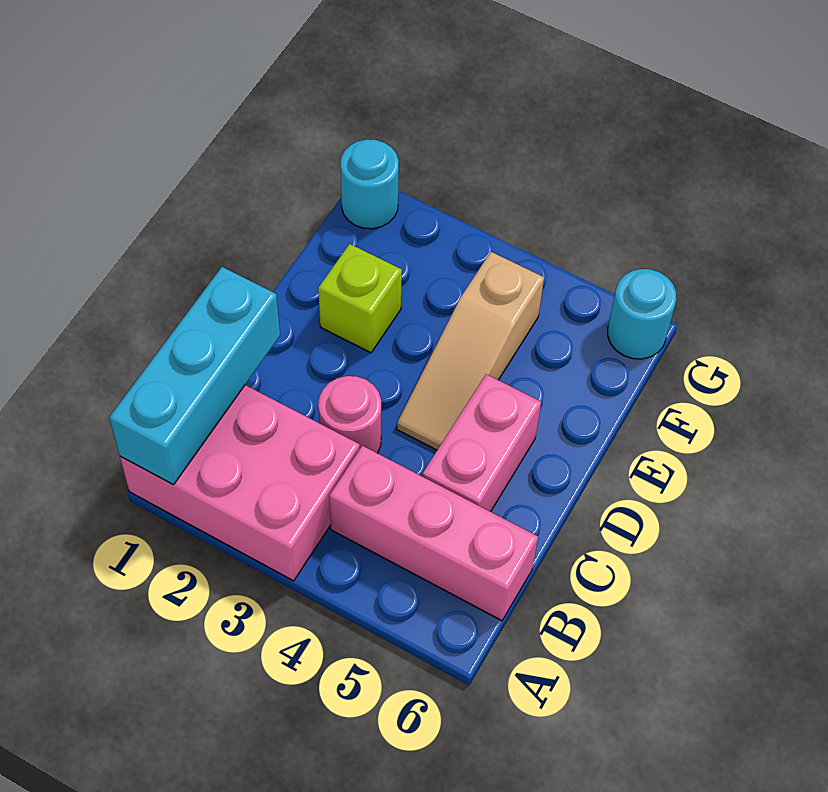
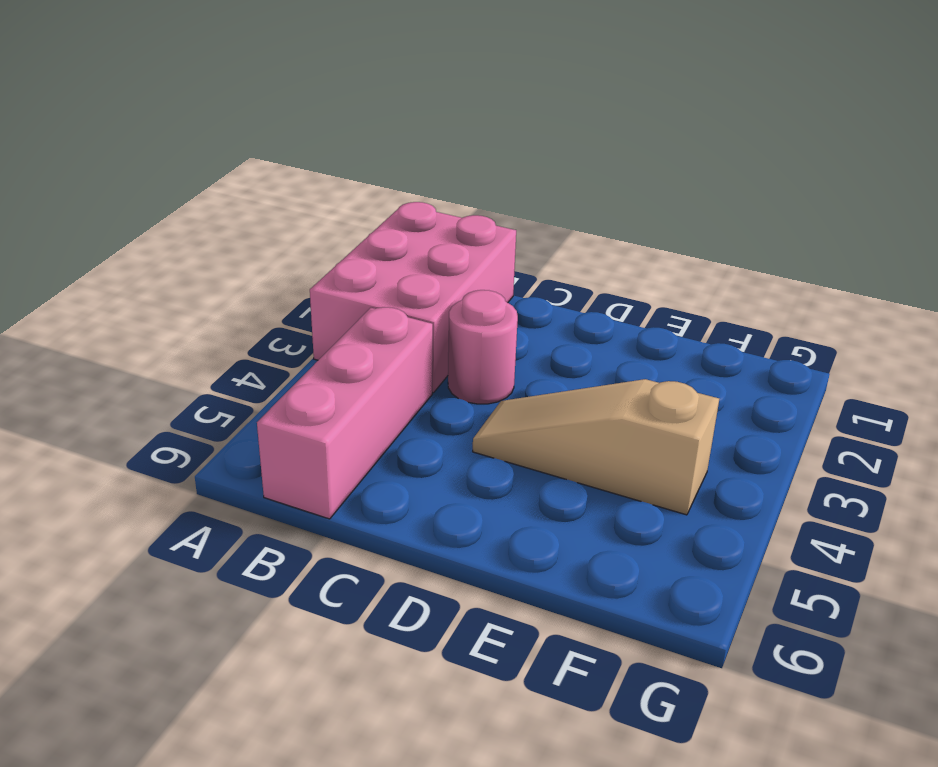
none -> pink brick C5:D5 level 1
none -> lime brick E2 level 1

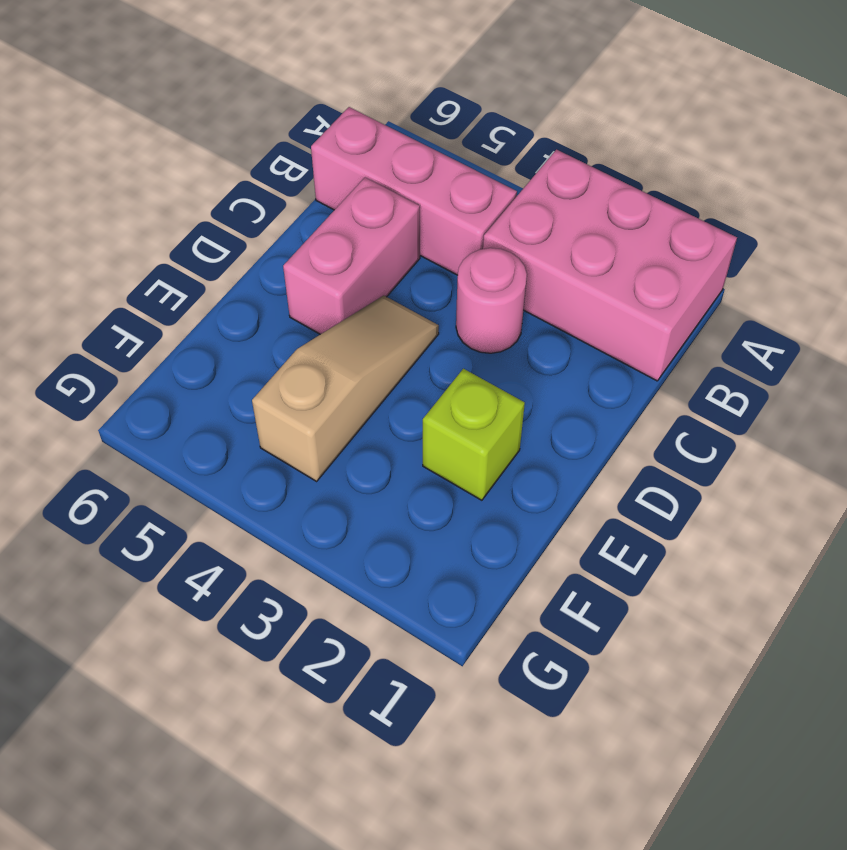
none -> cyan round brick G1 level 1
none -> cyan round brick G6 level 1

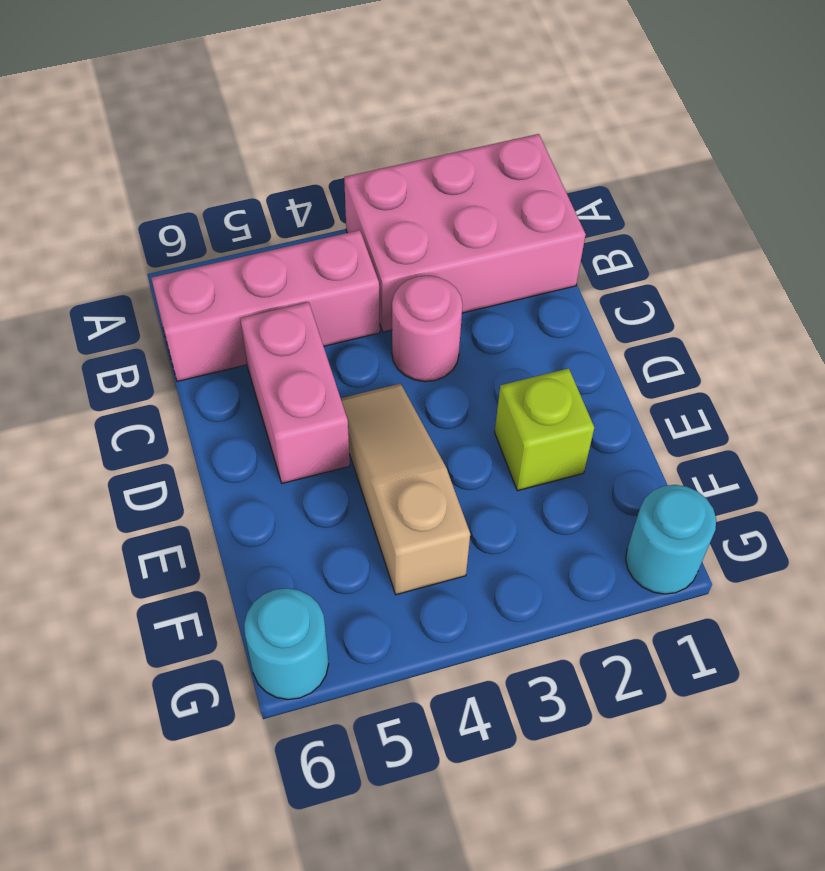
none -> cyan brick A1:C1 level 2

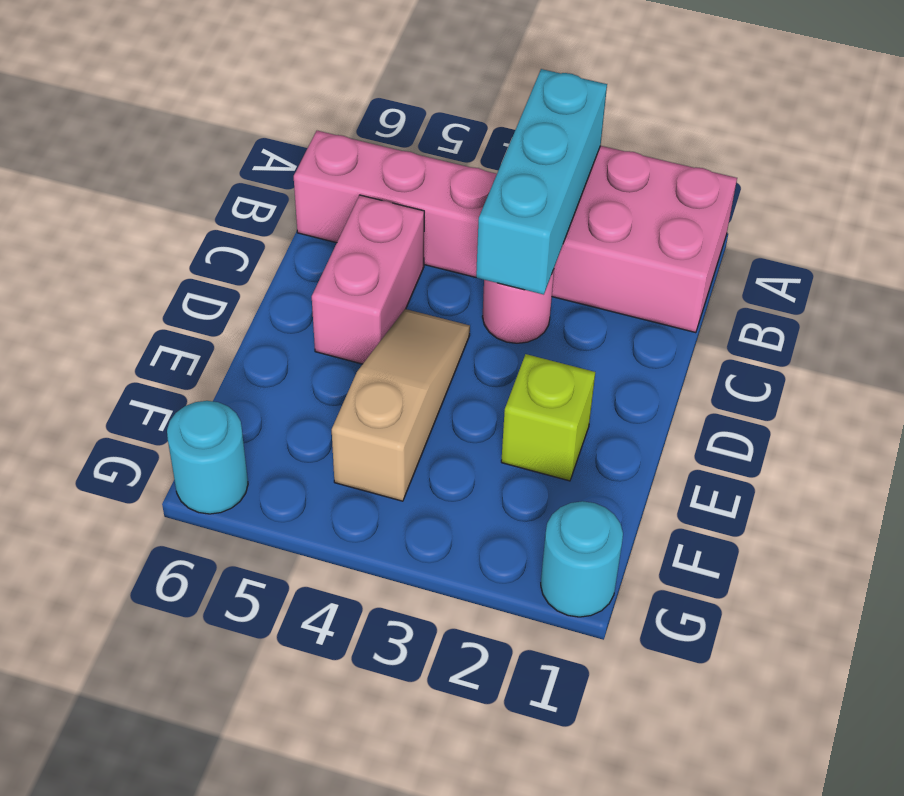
cyan brick A3:C3 level 2 -> cyan brick A1:C1 level 2

